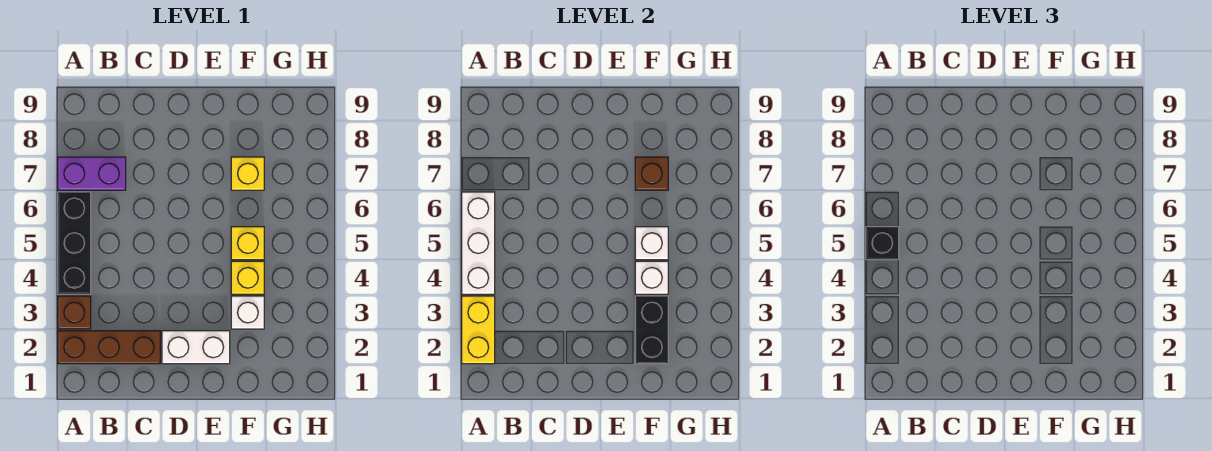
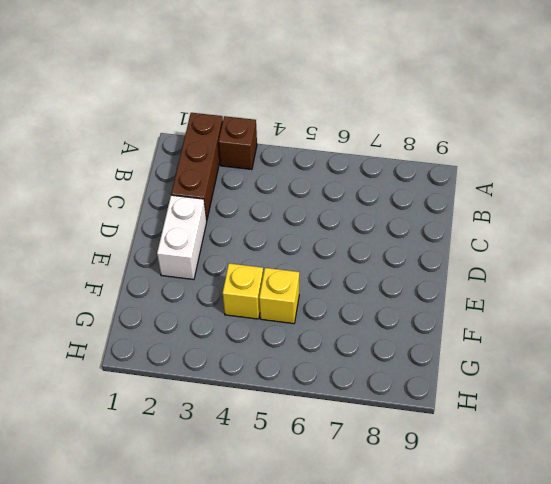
none -> black brick A4:A6 level 1
none -> purple brick A7:B7 level 1
none -> white brick F3 level 1

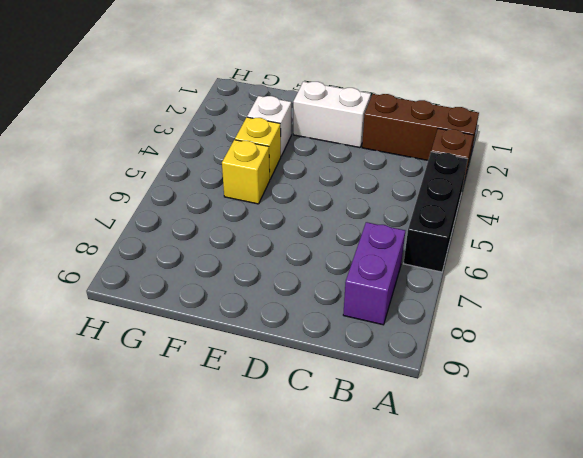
purple brick B7:B8 level 1 -> purple brick A7:B7 level 1
none -> yellow brick F7 level 1
none -> yellow brick A2:A3 level 2
none -> white brick A4:A6 level 2

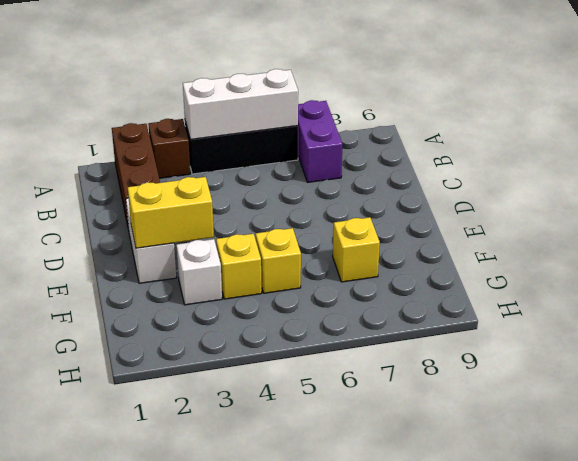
yellow brick E2:E3 level 2 -> yellow brick A2:A3 level 2
none -> black brick F2:F3 level 2
none -> white brick F4 level 2
none -> white brick F5 level 2

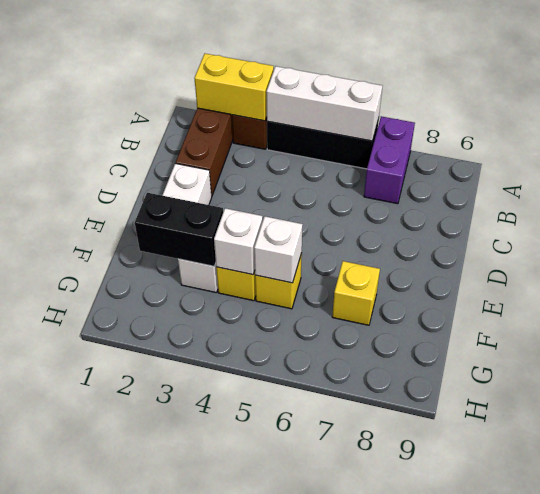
none -> brown brick F7 level 2
none -> black brick A5 level 3

